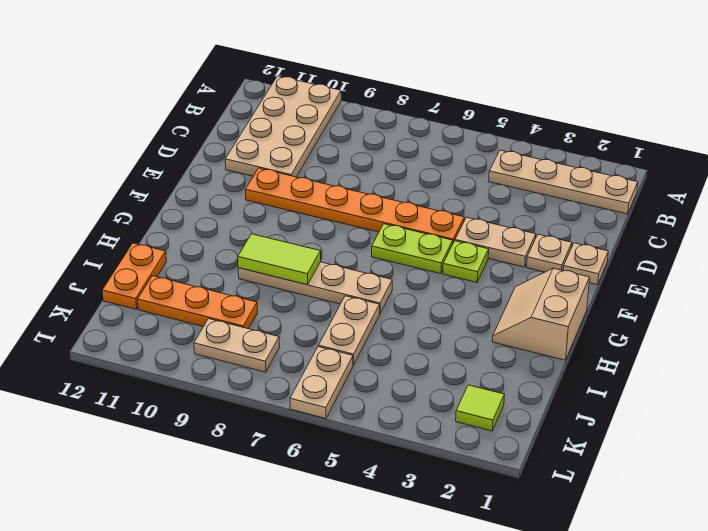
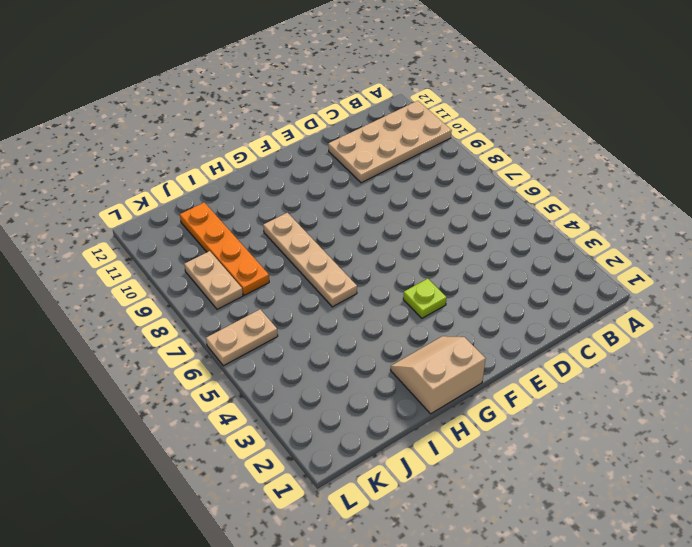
orange plate J8:J11 level 1 -> orange plate J9:J11 level 1
none -> tan plate B1:B4 level 1
none -> tan plate E1 level 1
none -> tan plate E2 level 1

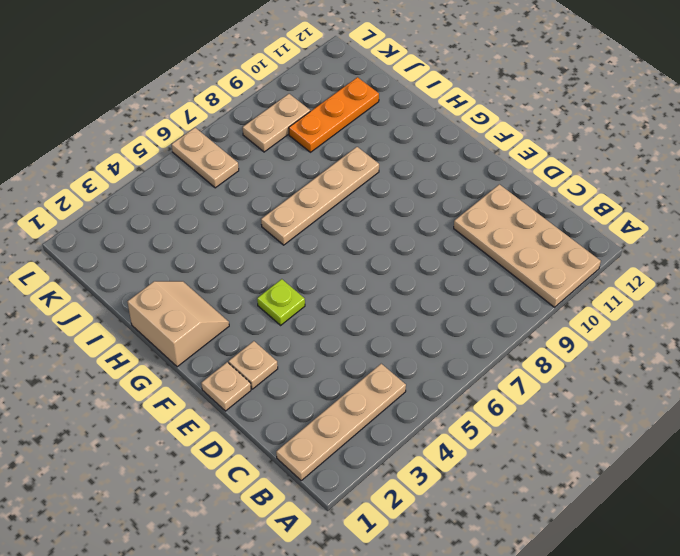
none -> tan plate E3:E4 level 1
none -> orange plate E5:E10 level 1
none -> lime plate F5:F6 level 1

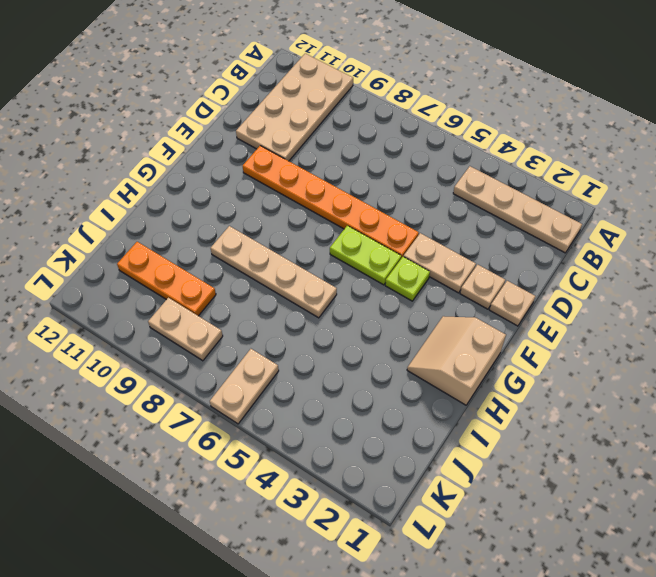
none -> tan plate I6:J6 level 1
none -> orange plate I12:J12 level 1
none -> lime tile K2 level 1

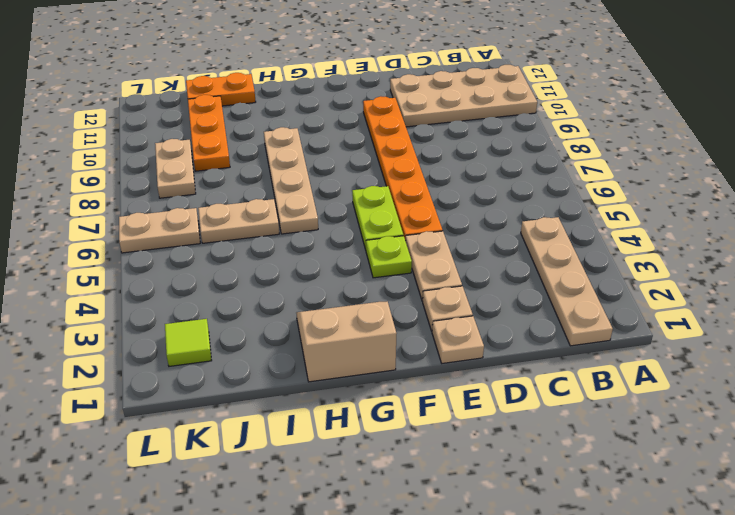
none -> lime tile H8:H9 level 2

